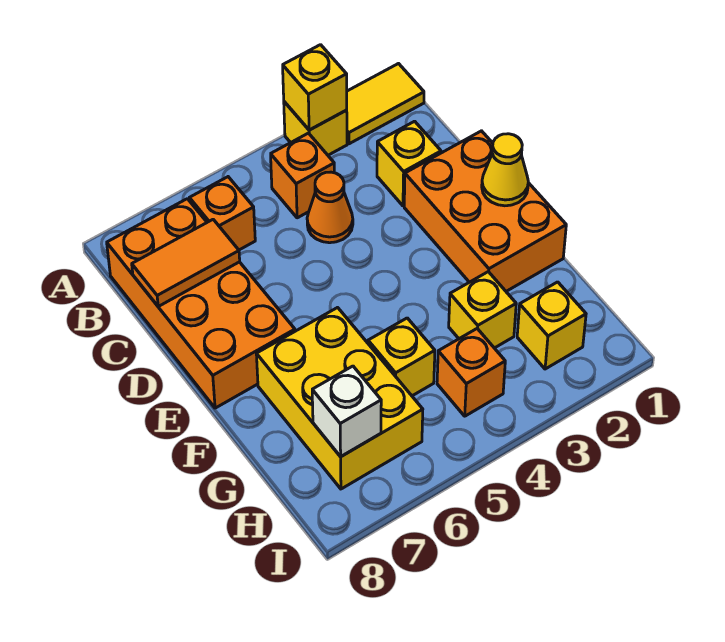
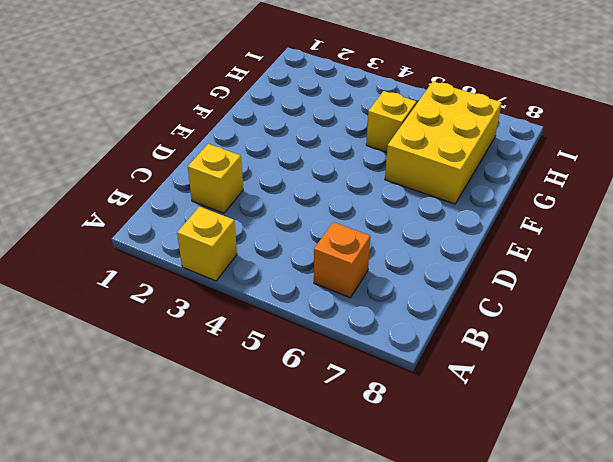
none -> yellow tile A1:A2 level 1
none -> orange brick B4 level 1
none -> orange brick B7:E8 level 1

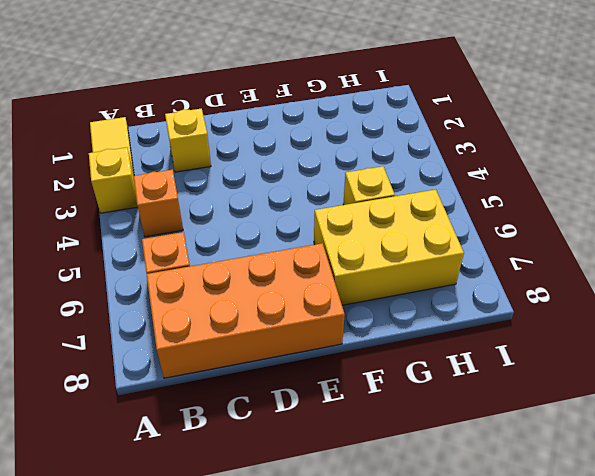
none -> orange cone C4 level 1
none -> orange brick D1:F2 level 1
none -> yellow brick G3 level 1

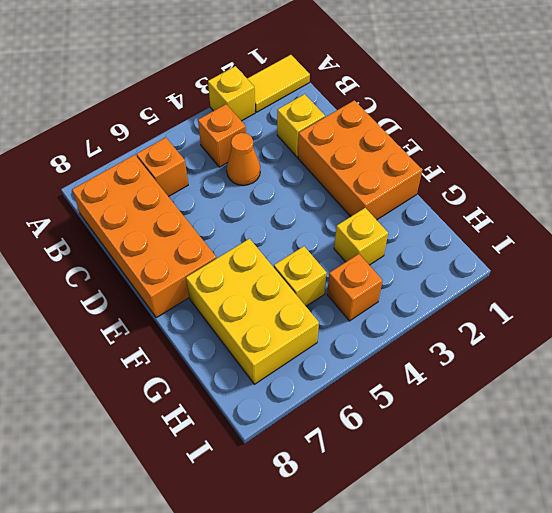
none -> yellow brick H2 level 1
none -> yellow brick A3 level 2
none -> orange tile C7:C8 level 2

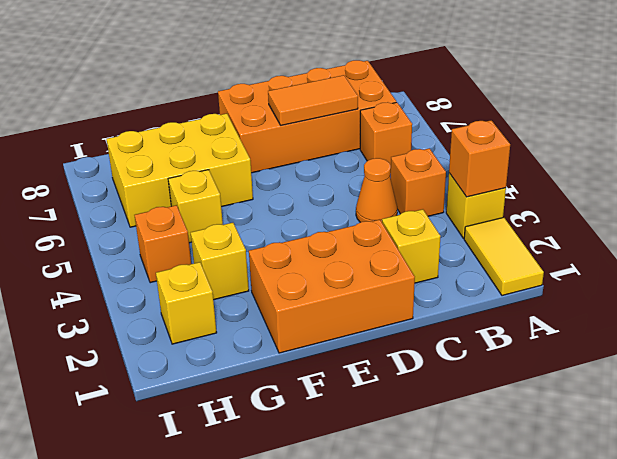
orange brick A3 level 2 -> yellow brick A3 level 2
orange tile C7:D7 level 2 -> orange tile C7:C8 level 2
none -> yellow cone E1 level 2
none -> white brick H7 level 2

